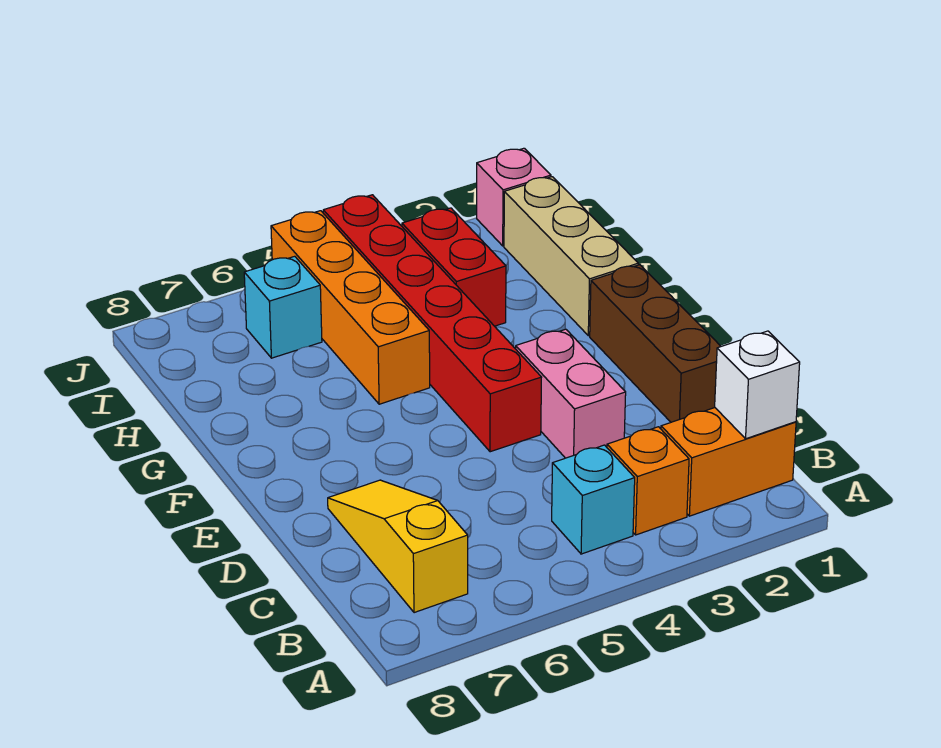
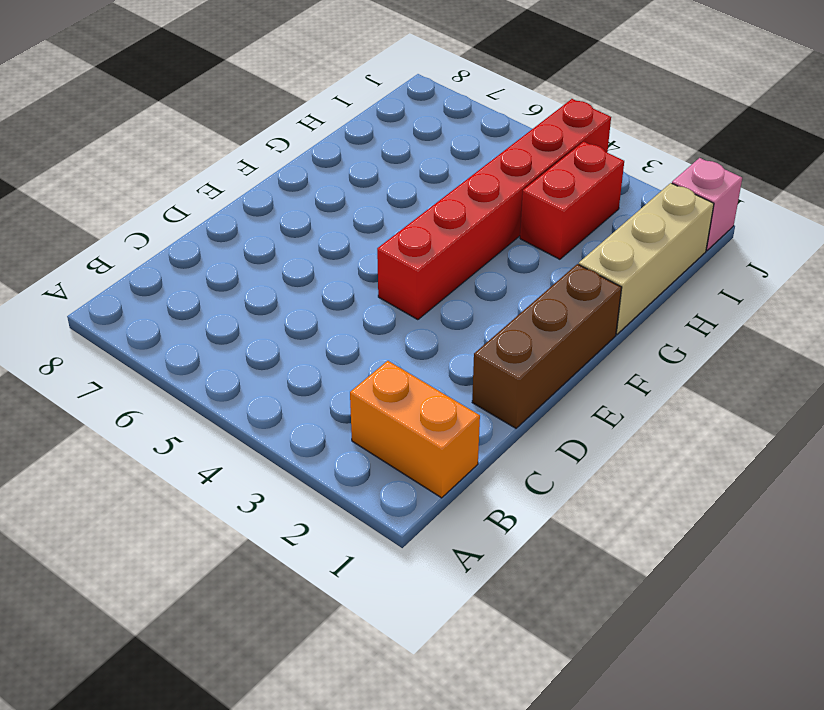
none -> orange brick B3 level 1
none -> cyan brick B4 level 1
none -> yellow slope B7:D7 level 1 top B

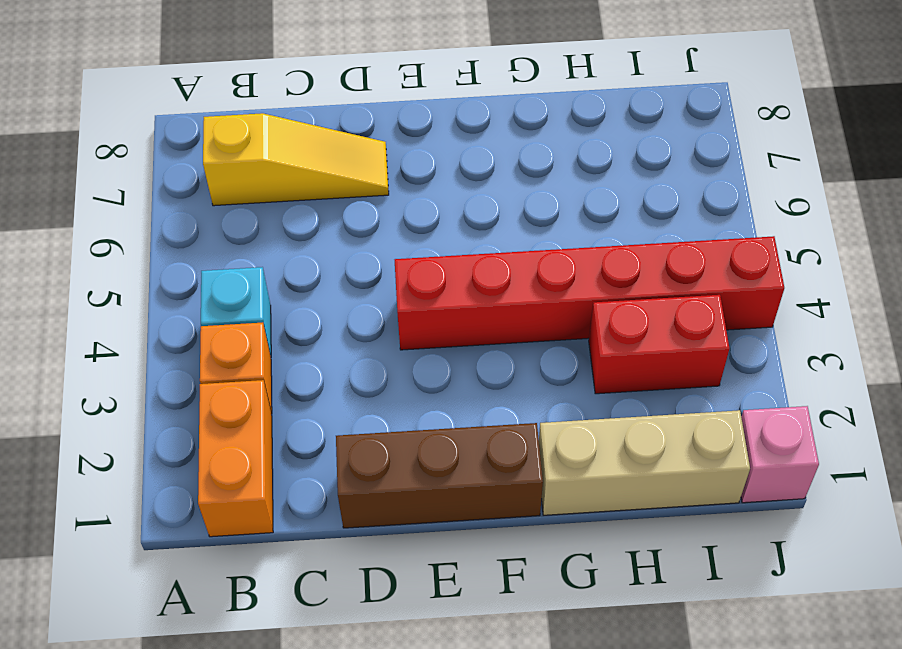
none -> pink brick D3:E3 level 1
none -> orange brick G5:J5 level 1
none -> cyan brick I6 level 1

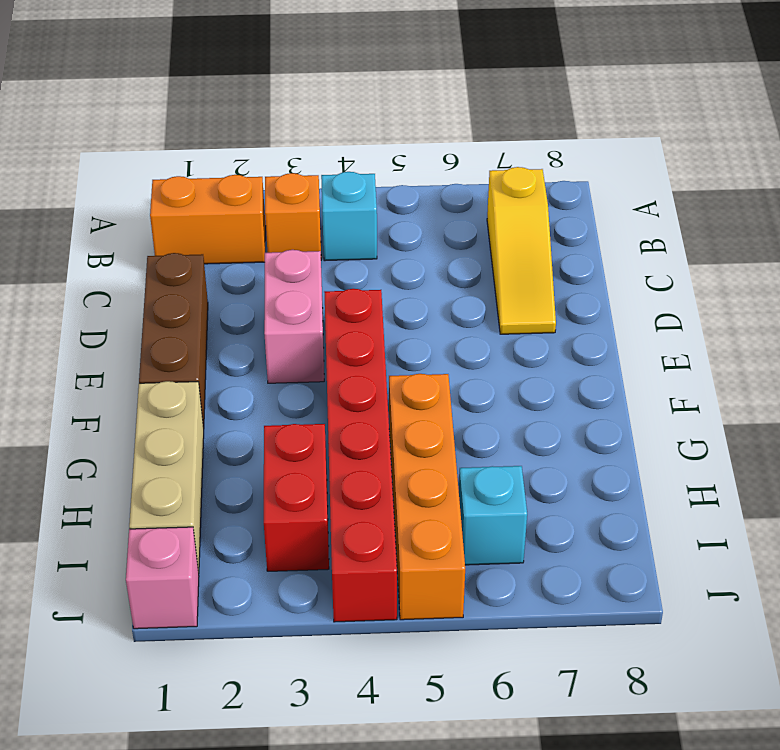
none -> white brick B1 level 2

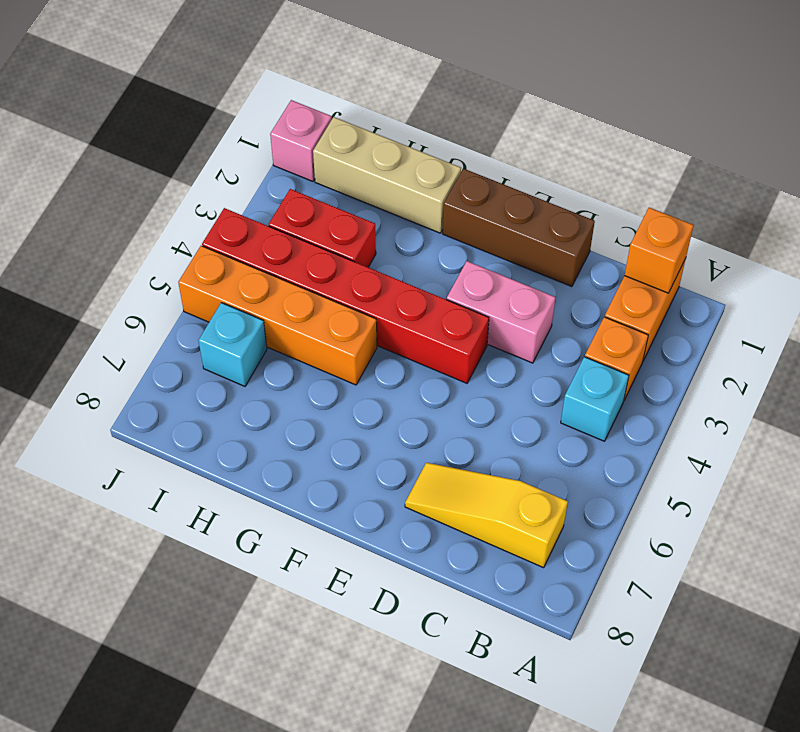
orange brick B1 level 2 -> white brick B1 level 2

